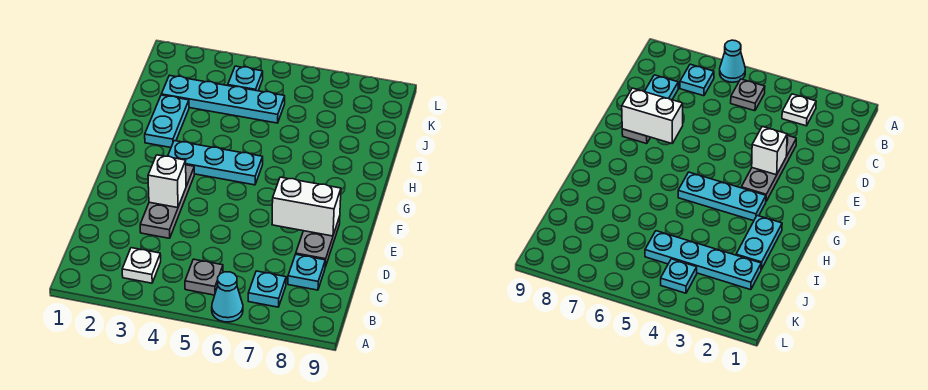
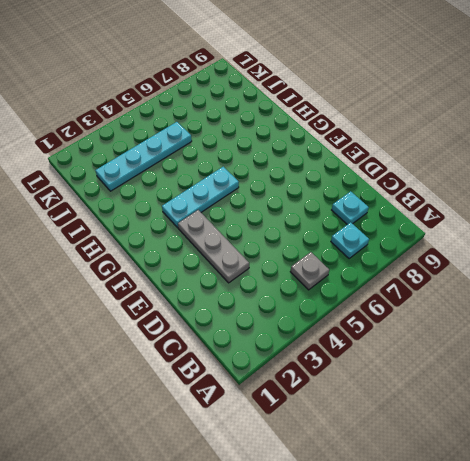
none -> cyan cone A6 level 1
none -> white plate B3 level 1
none -> grey plate D8:E8 level 1

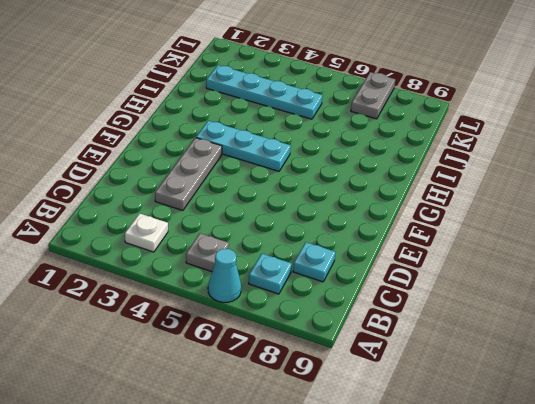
grey plate K7:L7 level 1 -> grey plate D8:E8 level 1
none -> cyan plate H2:I2 level 1
none -> cyan plate K4 level 1
none -> white brick E3 level 2

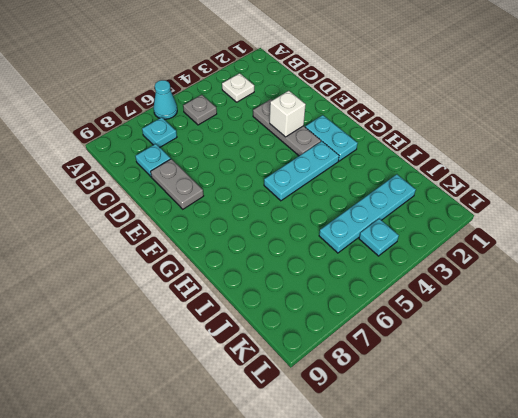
cyan plate F2:G2 level 1 -> cyan plate H2:I2 level 1
none -> white brick E7:E8 level 2

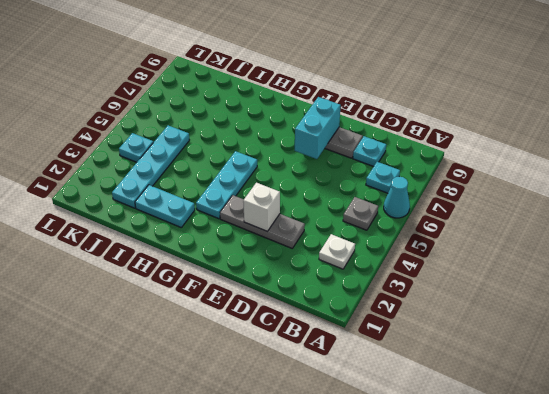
cyan brick E7:E8 level 2 -> white brick E7:E8 level 2

